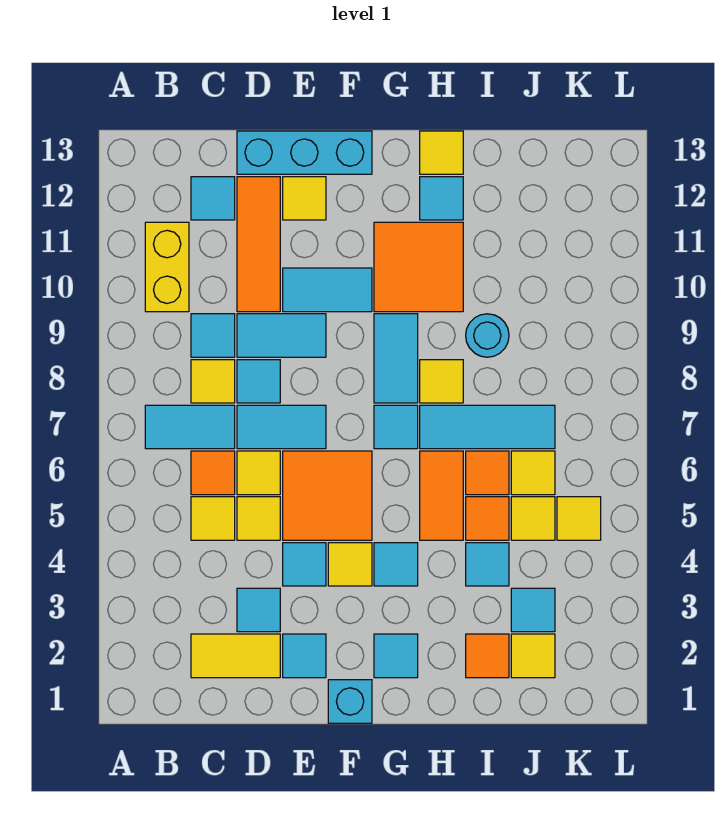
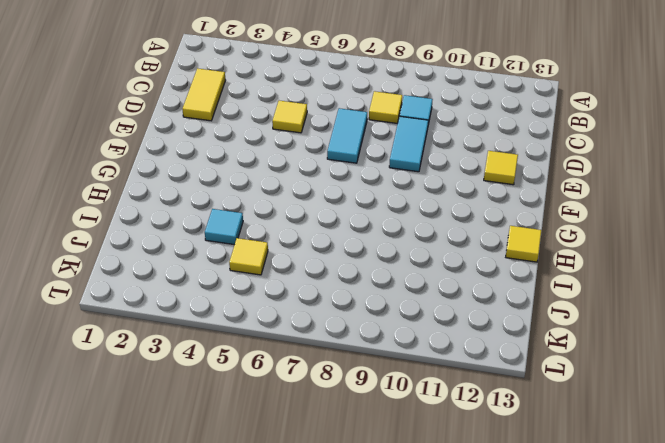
none -> cyan tile B7:C7 level 1
none -> yellow brick B10:B11 level 1
none -> yellow tile C5 level 1
none -> orange tile C6 level 1

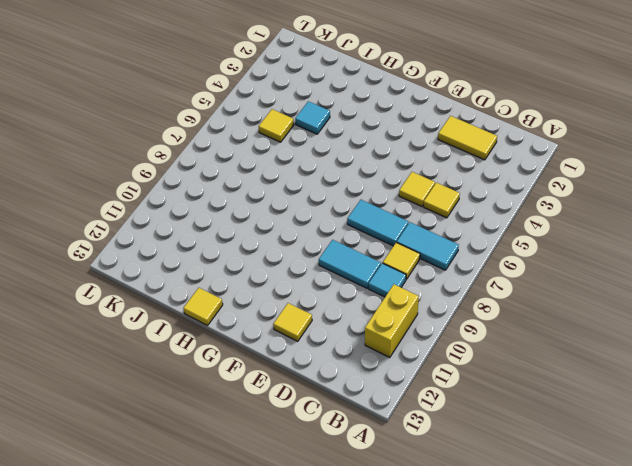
none -> orange tile C6 level 1
none -> cyan tile C12 level 1
none -> cyan tile D3 level 1
none -> yellow tile D6 level 1

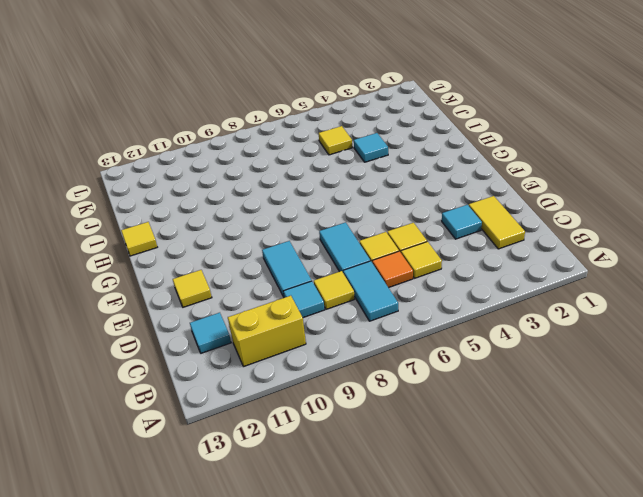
none -> cyan tile D8 level 1
none -> orange tile D10:D12 level 1
none -> cyan brick D13:F13 level 1
none -> cyan tile E2 level 1

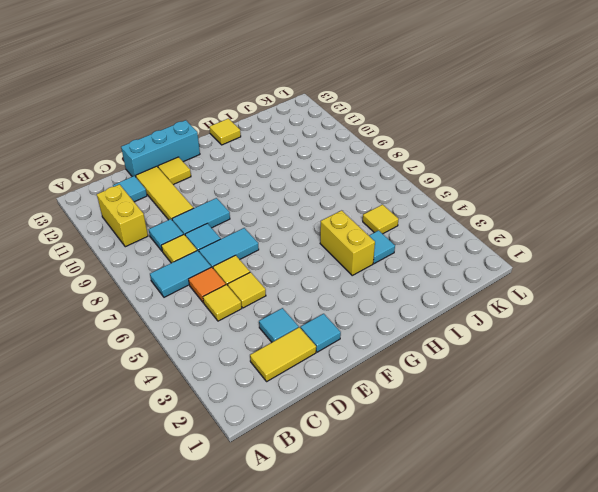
yellow tile D10:D12 level 1 -> orange tile D10:D12 level 1
yellow brick H4:H5 level 1 -> orange tile H5:H6 level 1
none -> cyan tile E4 level 1
none -> orange tile E5:F6 level 1
none -> cyan tile E10:F10 level 1
none -> cyan brick F1 level 1

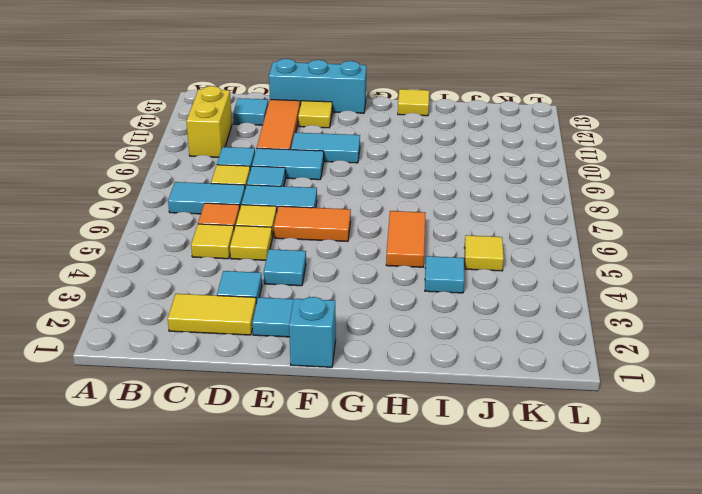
orange tile E6:F6 level 1 -> orange tile E5:F6 level 1
none -> yellow tile F4 level 1
none -> cyan tile G2 level 1
none -> cyan tile G4 level 1
none -> cyan tile G7 level 1

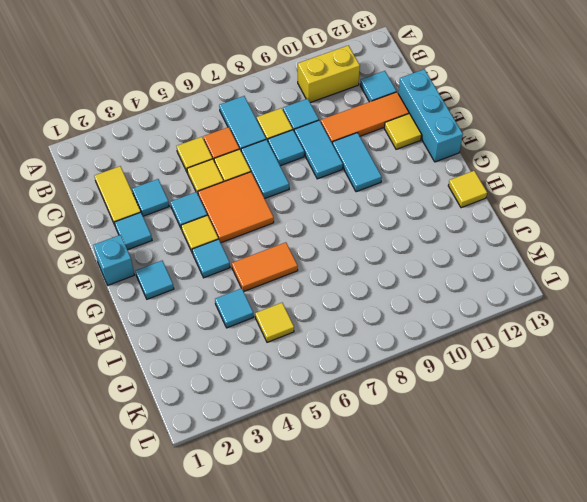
none -> cyan tile G7 level 1
none -> cyan tile G8:G9 level 1
none -> orange tile G10:H11 level 1
none -> cyan tile H7:J7 level 1

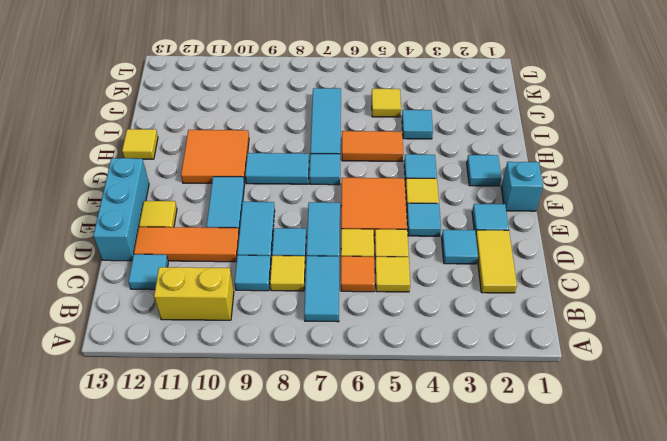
none -> yellow tile H8 level 1
none -> cyan tile H12 level 1
none -> orange tile I2 level 1
none -> orange tile I5 level 1

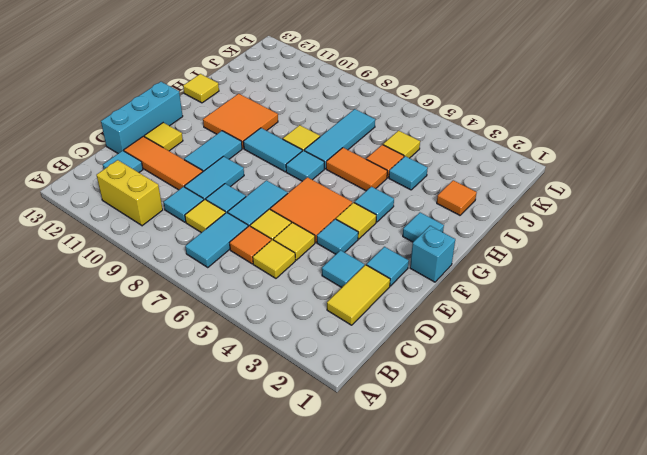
none -> cyan tile H12 level 1
none -> orange tile I6 level 1
none -> cyan round brick I9 level 1
none -> yellow tile J2 level 1

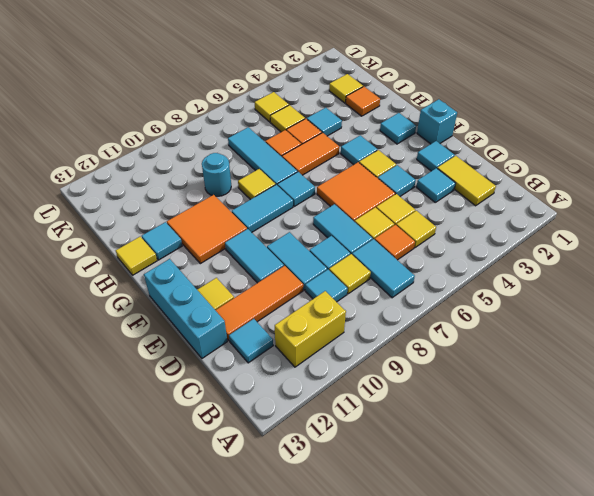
none -> cyan tile J3 level 1
none -> yellow tile J6 level 1

